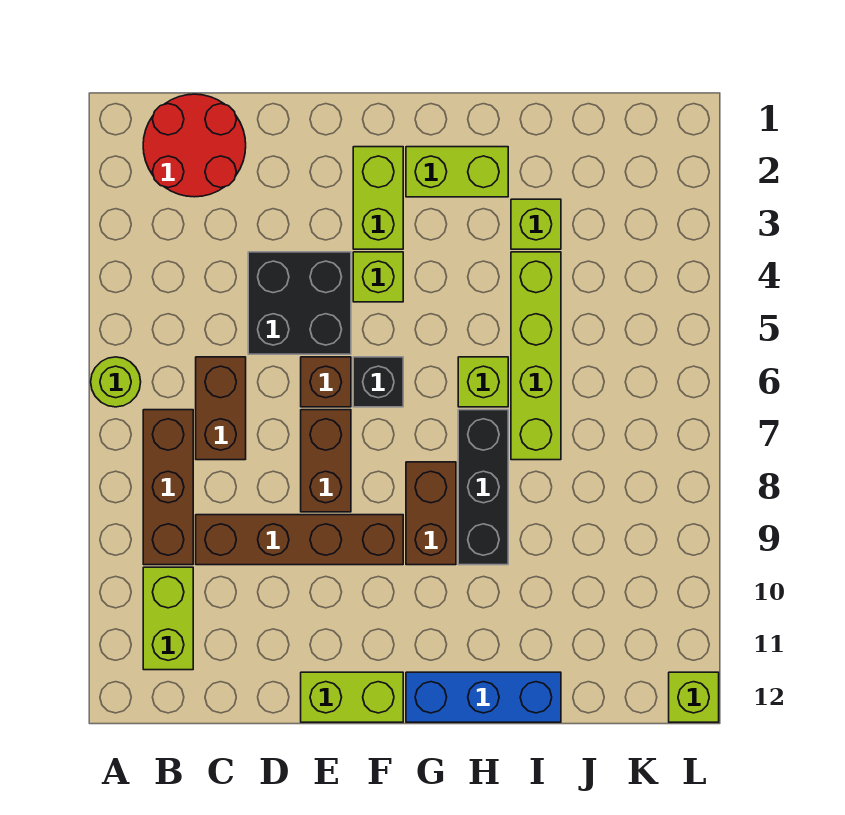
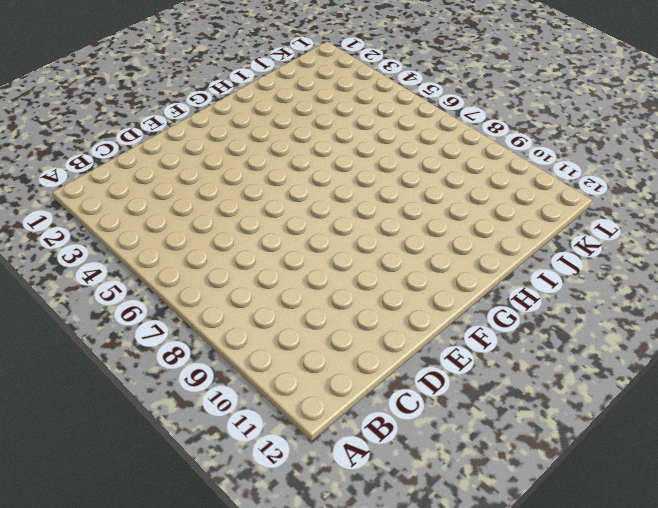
none -> lime round brick A6 level 1
none -> red round brick B1:C2 level 1
none -> brown brick B7:B9 level 1

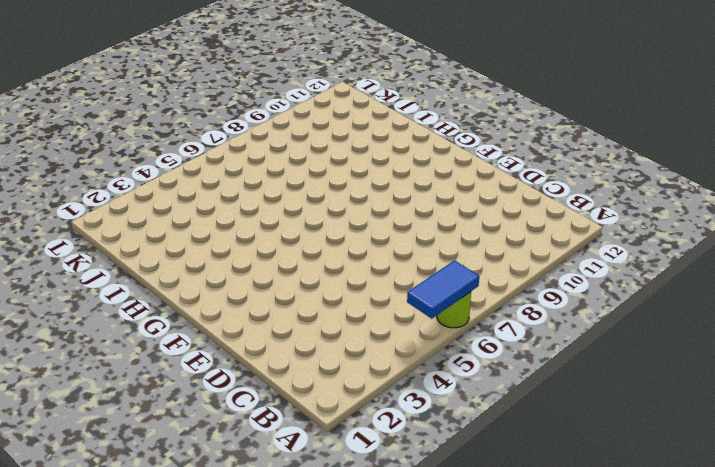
blue tile A5:A6 level 2 -> none
none -> red round brick B1:C2 level 1
none -> brown brick B7:B9 level 1
none -> lime brick B10:B11 level 1

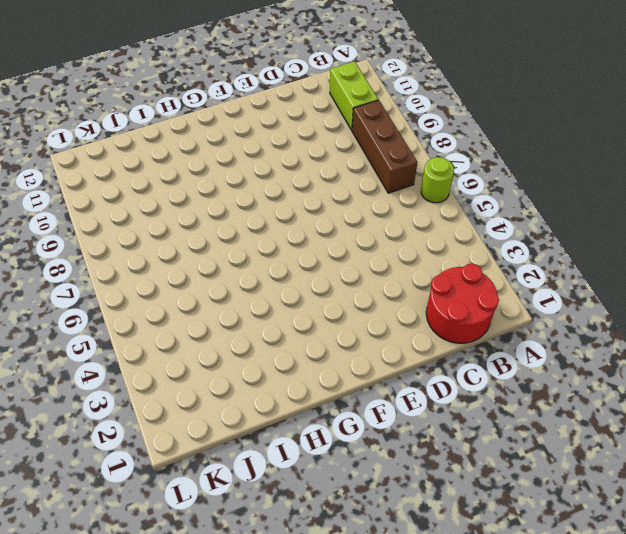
none -> brown brick C6:C7 level 1
none -> brown brick C9:F9 level 1
none -> black brick D4:E5 level 1

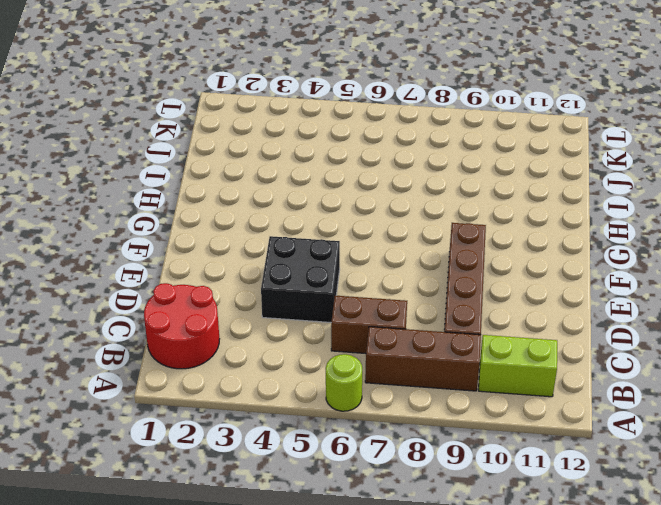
none -> brown brick E6 level 1
none -> brown brick E7:E8 level 1
none -> lime brick E12:F12 level 1

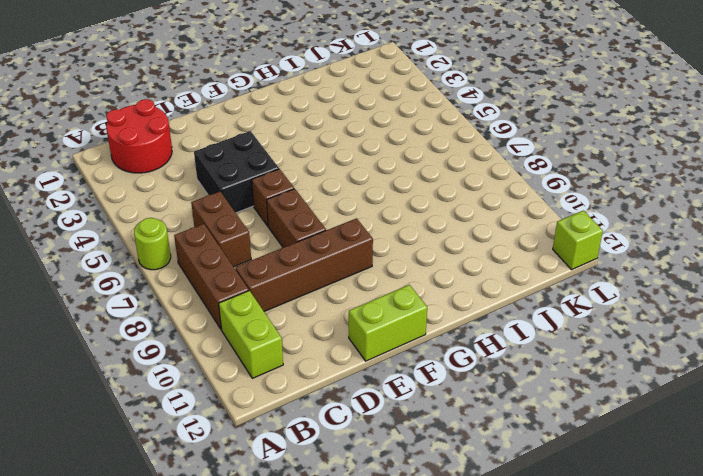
none -> lime brick F2:F3 level 1
none -> lime brick F4 level 1
none -> black brick F6 level 1

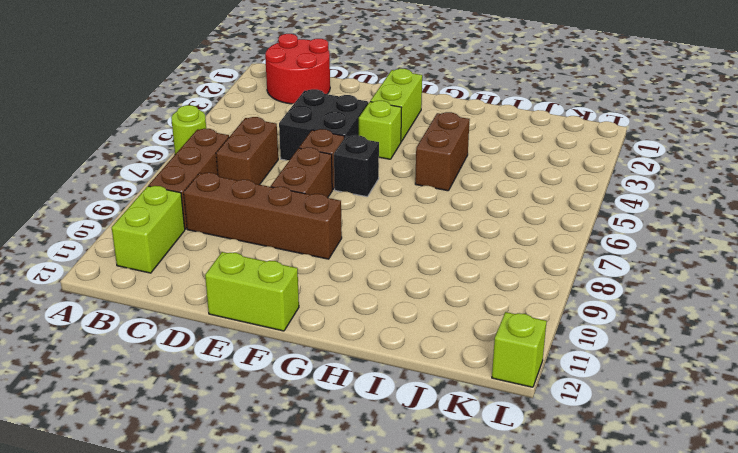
brown brick H4:H5 level 1 -> brown brick G8:G9 level 1
none -> lime brick G2:H2 level 1
none -> blue brick G12:I12 level 1
none -> lime brick H6 level 1

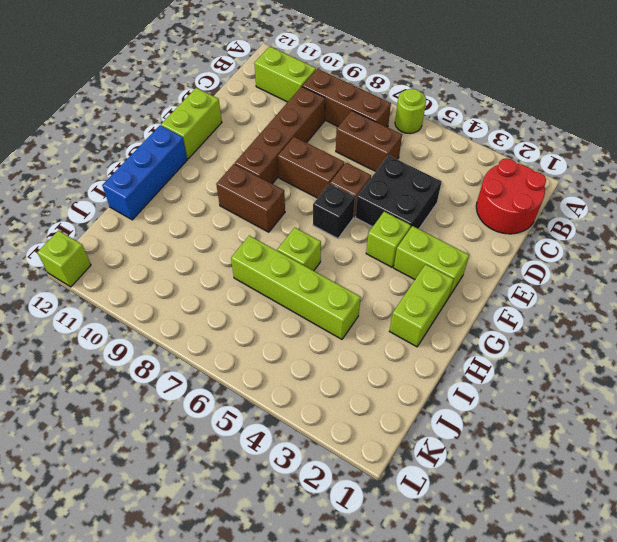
none -> black brick H7:H9 level 1
none -> lime brick I3 level 1

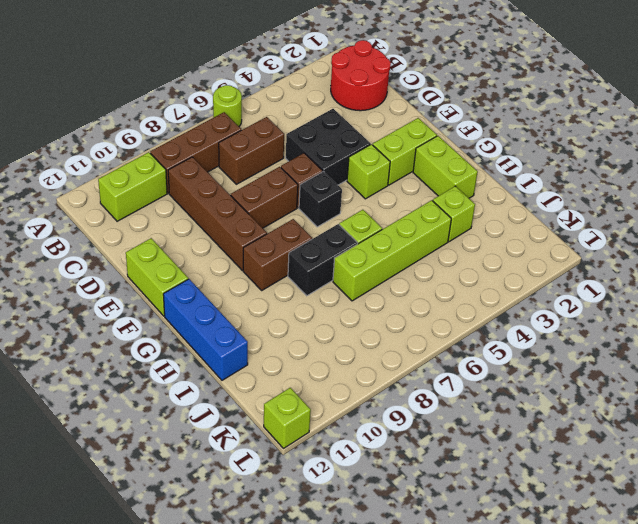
black brick H7:H8 level 1 -> black brick H7:H9 level 1

